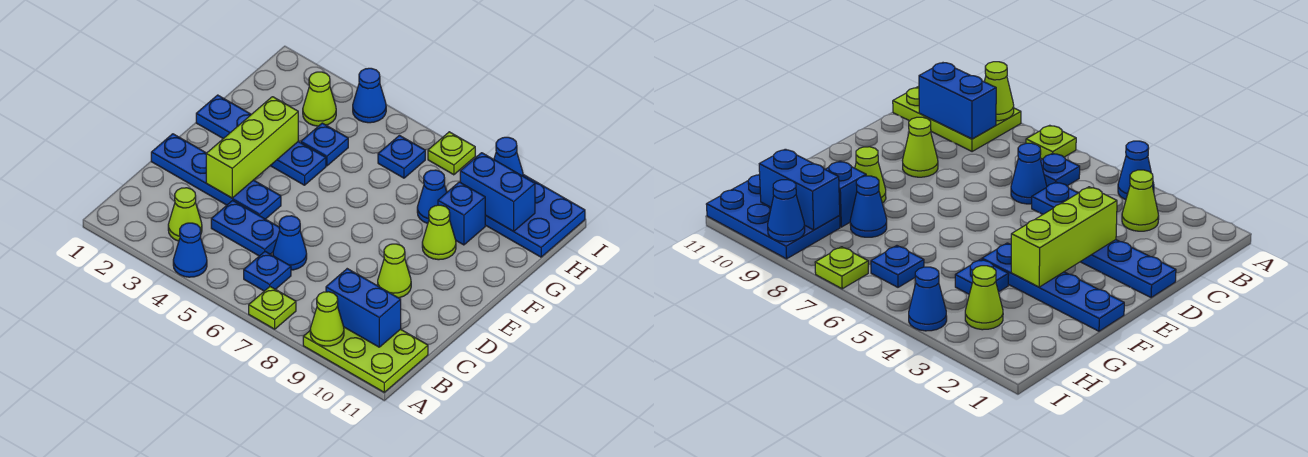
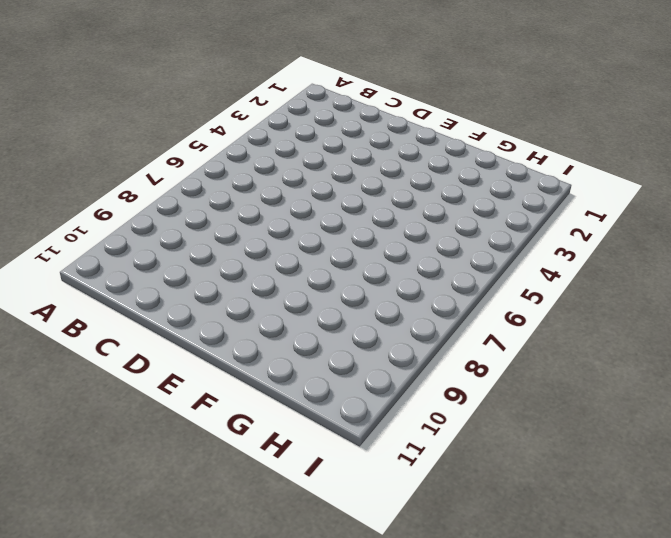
none -> blue cone A4 level 1
none -> lime plate A7 level 1
none -> lime plate A9:B11 level 1

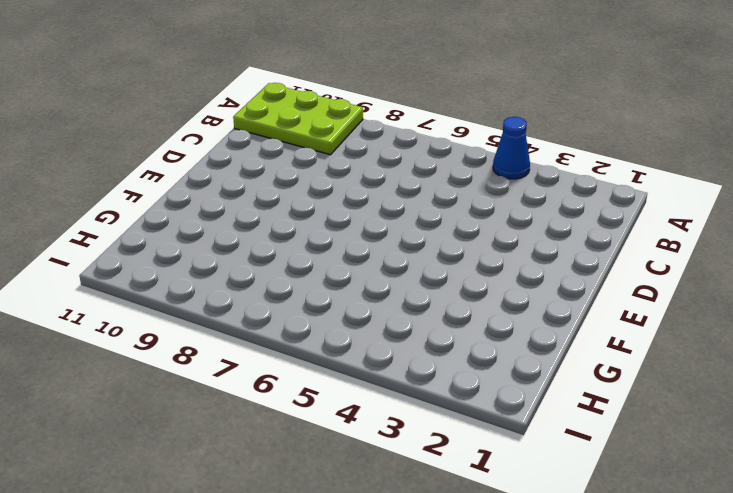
none -> lime plate A7 level 1
none -> lime cone B3 level 1
none -> blue plate B6 level 1

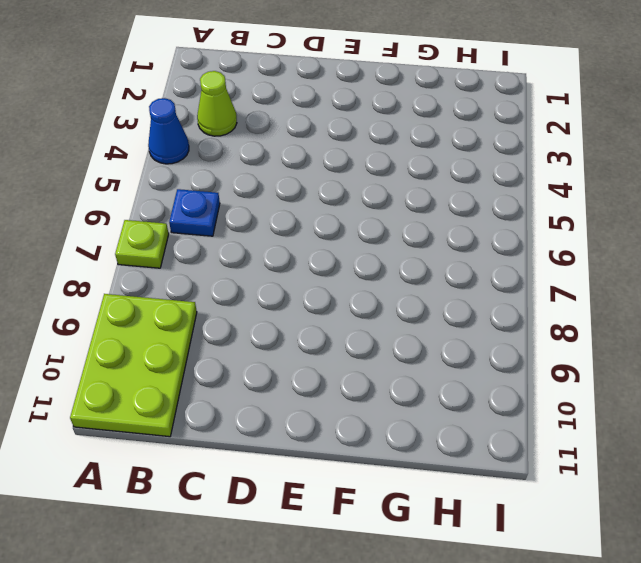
none -> blue plate C4:C5 level 1
none -> blue cone C6 level 1
none -> blue plate D1:D4 level 1

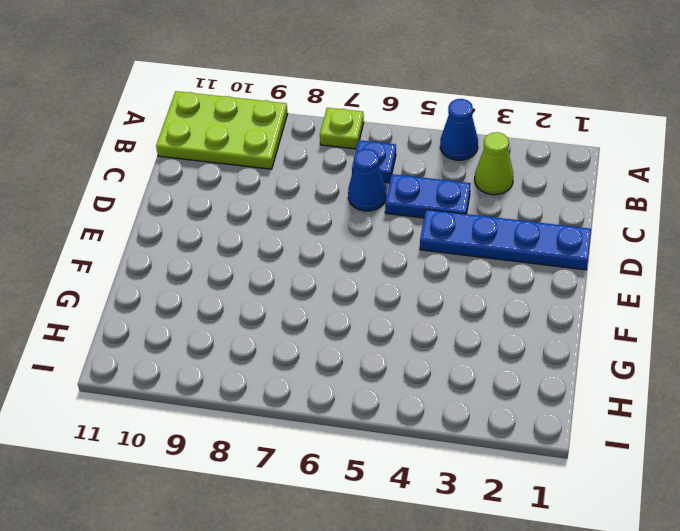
none -> lime cone D9 level 1
none -> blue plate F1:F4 level 1
none -> lime cone F9 level 1

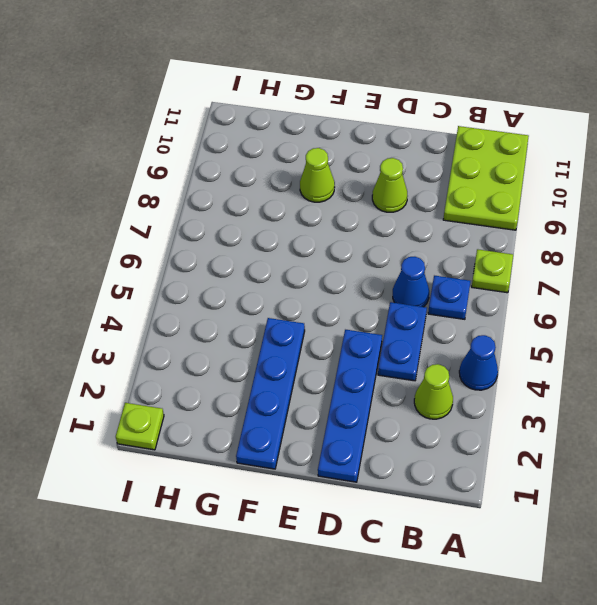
lime plate I1 level 1 -> lime plate I7 level 1
none -> blue plate G4 level 1
none -> blue cone G8 level 1
none -> blue brick G9 level 1

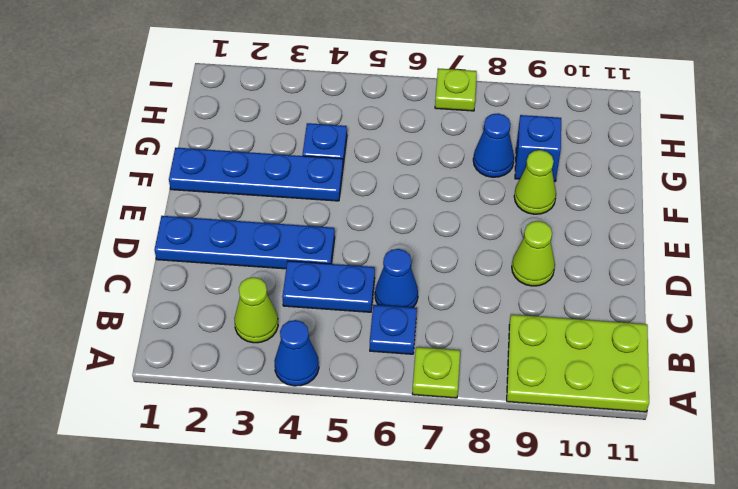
none -> lime cone H3 level 1
none -> blue plate H6 level 1
none -> blue plate H9:I11 level 1

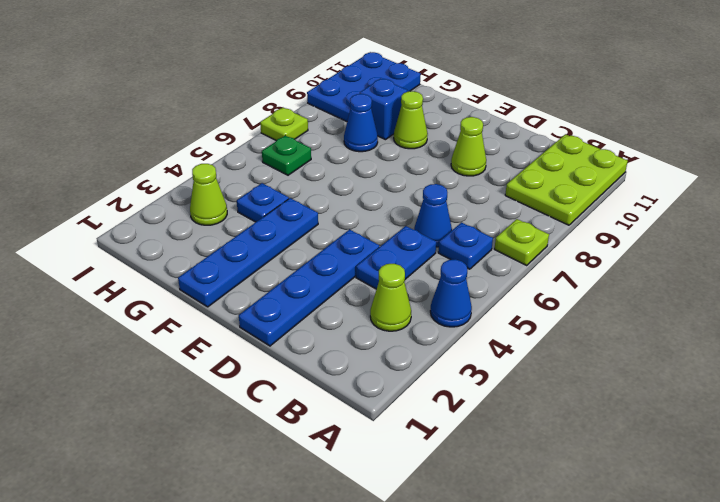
green plate H6 level 1 -> blue plate H6 level 1
none -> blue cone I4 level 1
none -> lime cone A9 level 2
none -> blue brick B9:B10 level 2

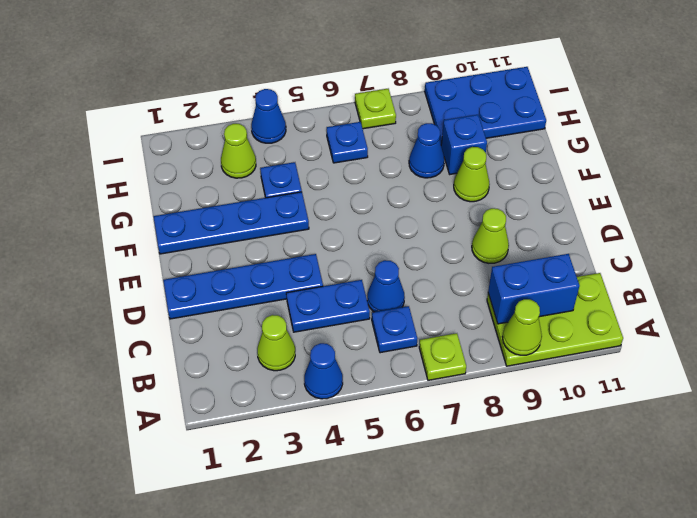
none -> lime brick D3:F3 level 2
none -> blue brick H9:H10 level 2
none -> blue cone I9 level 2

